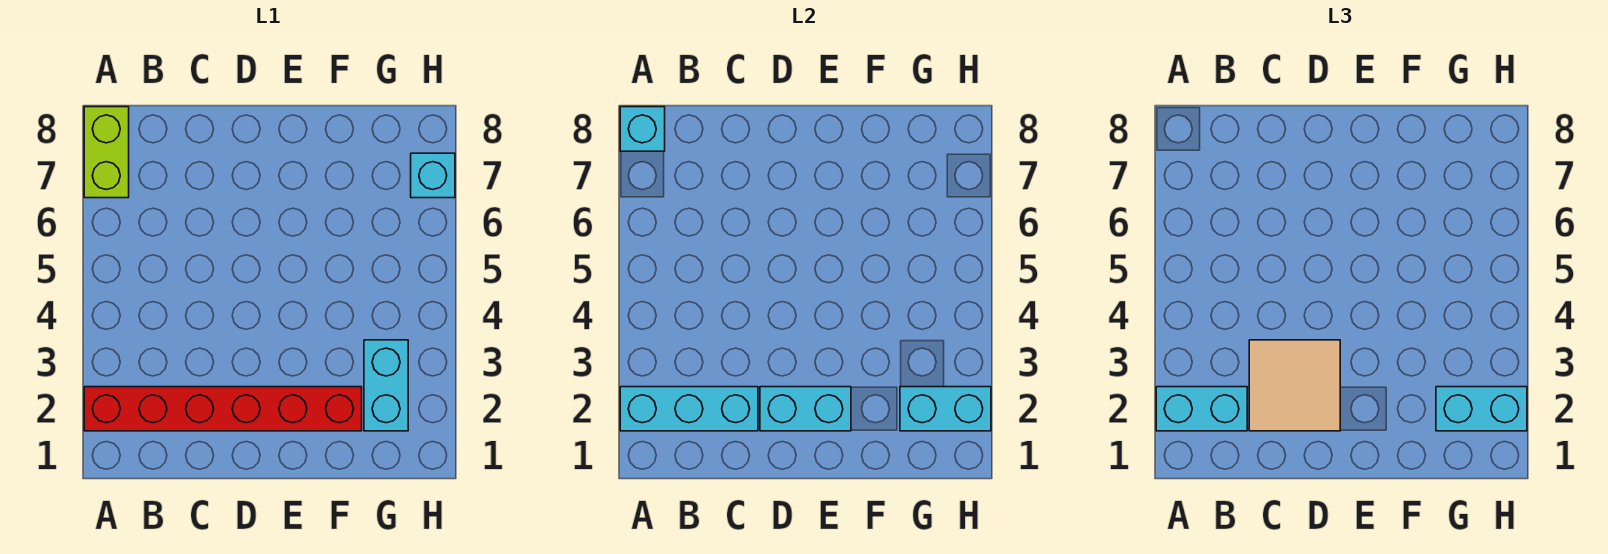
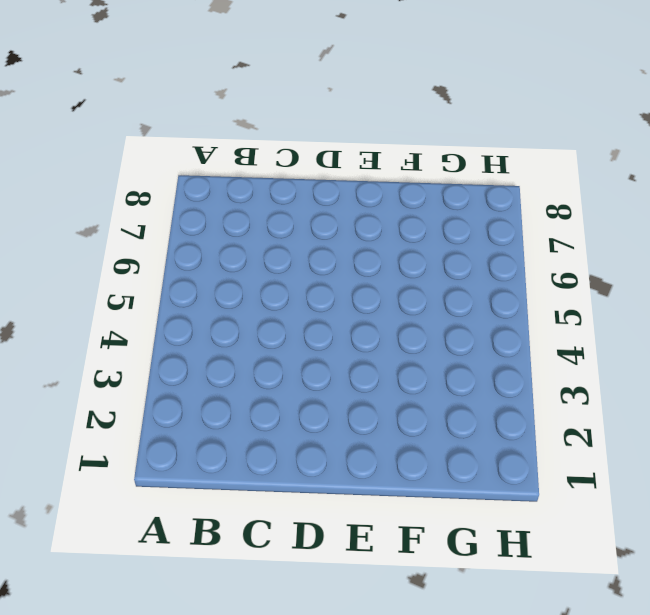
none -> red brick A2:F2 level 1
none -> lime brick A7:A8 level 1

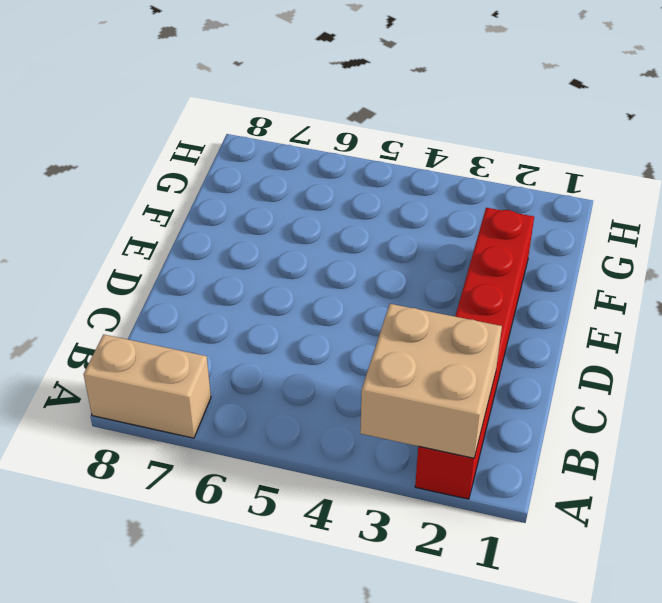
tan brick A2:B3 level 2 -> cyan brick A2:C2 level 2
tan brick A7:A8 level 1 -> lime brick A7:A8 level 1
none -> cyan brick G2:G3 level 1
none -> cyan brick H7 level 1

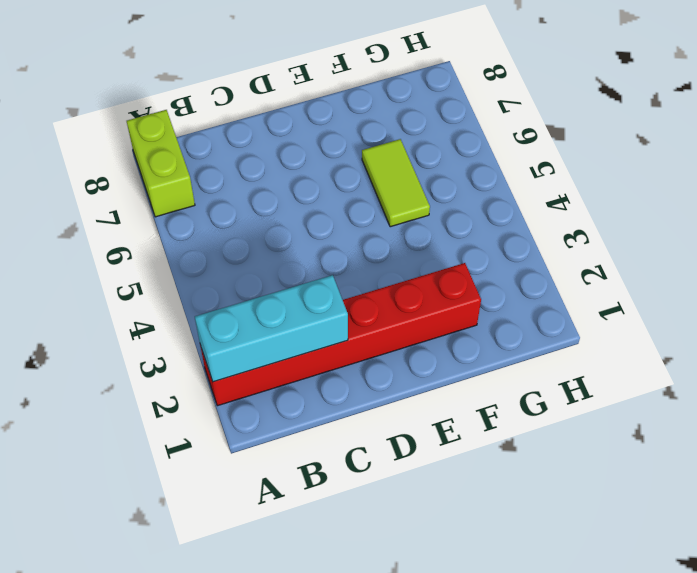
lime tile F5:F6 level 1 -> none
none -> cyan brick G2:G3 level 1
none -> cyan brick H7 level 1

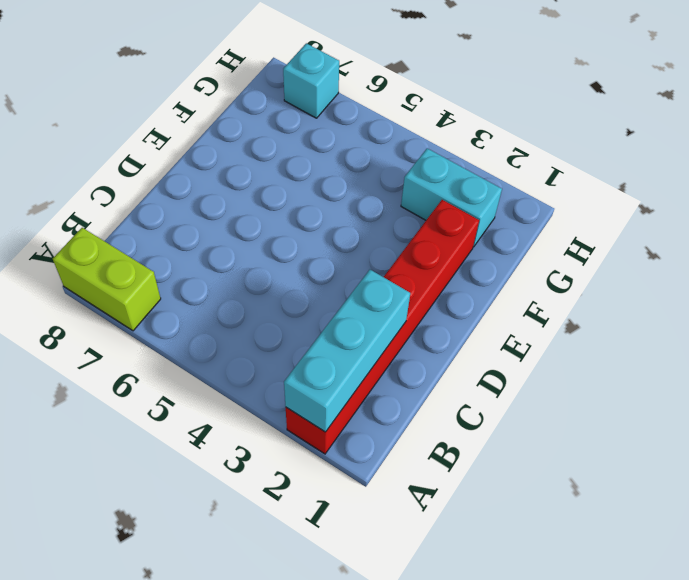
none -> cyan brick A8 level 2
none -> cyan brick D2:E2 level 2

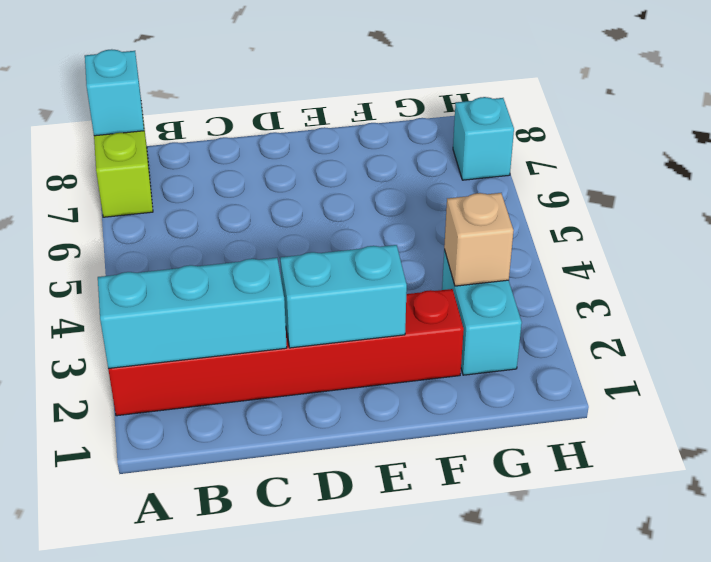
tan brick G3 level 2 -> none
none -> cyan brick G2:H2 level 2
none -> cyan brick A2:B2 level 3

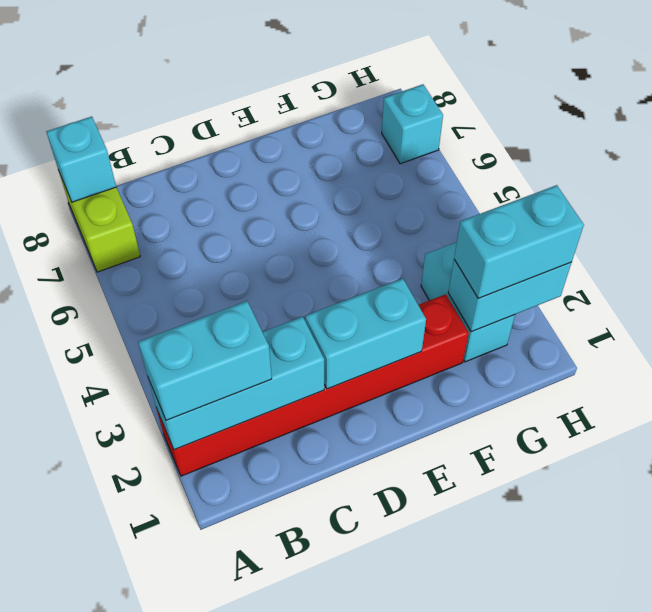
none -> tan tile C2:D3 level 3

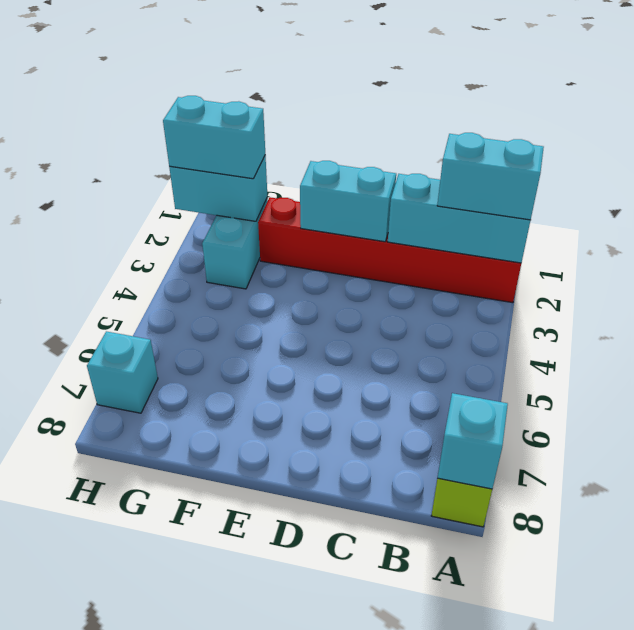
none -> tan tile C2:D3 level 3

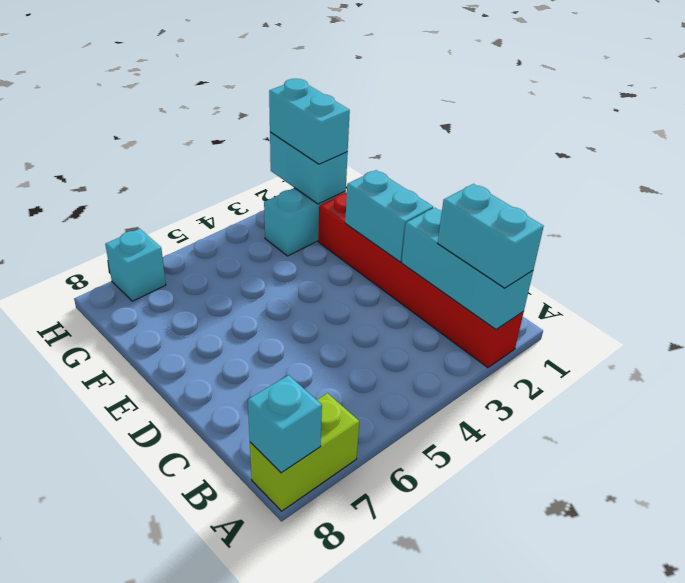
none -> tan tile C2:D3 level 3

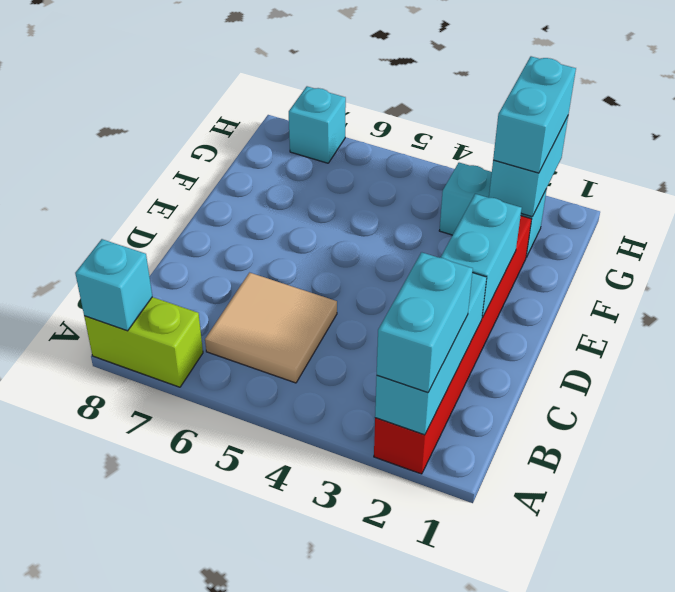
tan tile B5:C6 level 1 -> tan tile C2:D3 level 3

